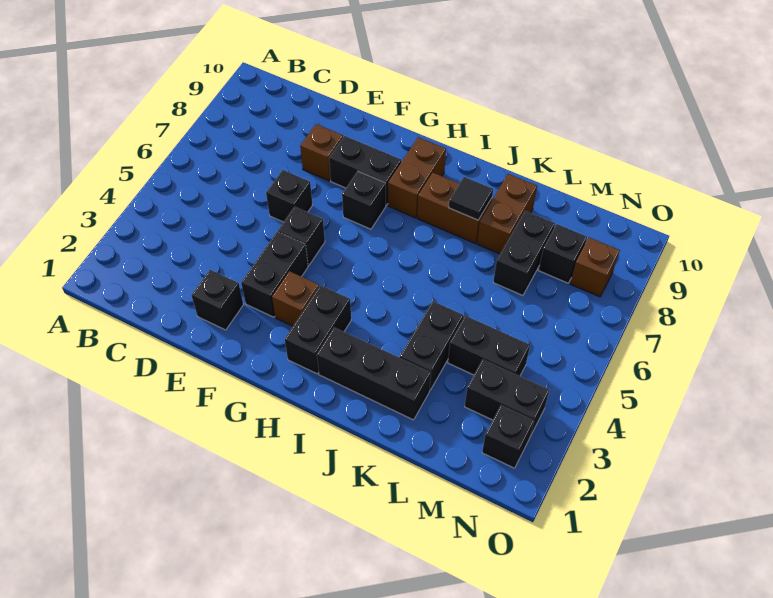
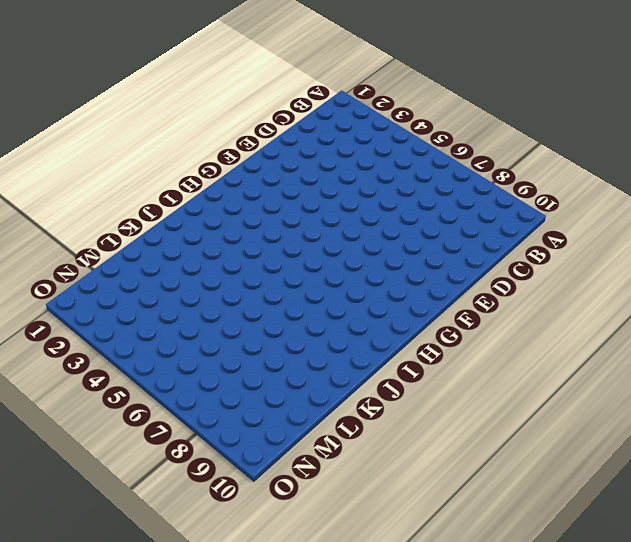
none -> black brick E2 level 1
none -> black brick E6 level 1
none -> brown brick E8 level 1

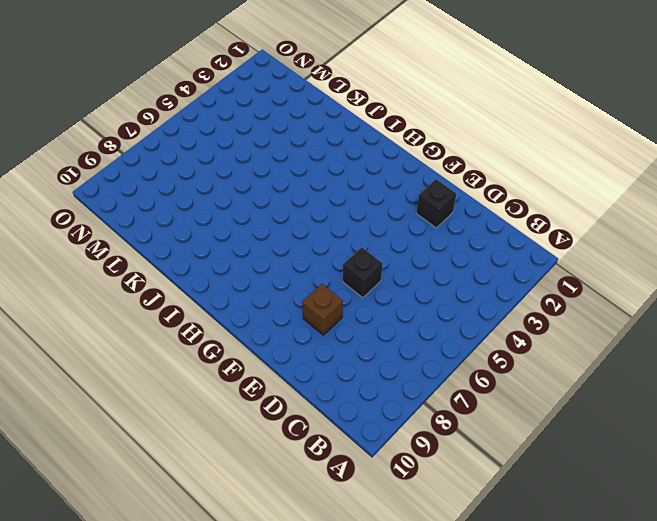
none -> black brick F3:F4 level 1
none -> black brick F5 level 1
none -> black brick F8:G8 level 1

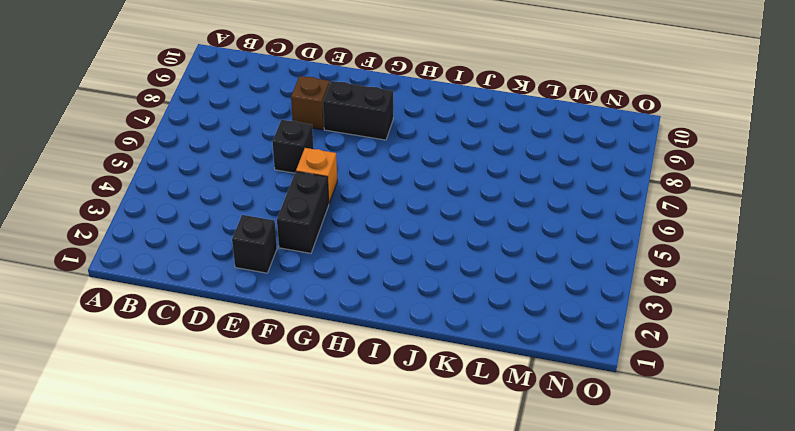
orange brick F5 level 1 -> black brick F5 level 1
none -> brown brick G3 level 1
none -> black brick G7 level 1
none -> black brick H2:H3 level 1

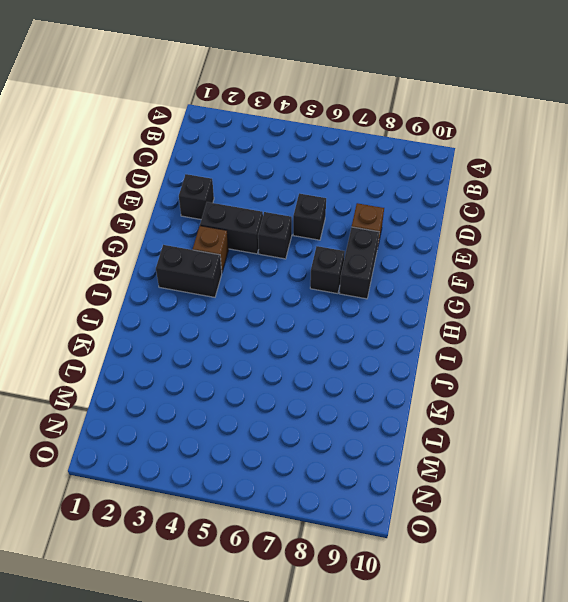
none -> brown brick H8:H9 level 1
none -> black brick I2:K2 level 1
none -> brown brick I8:J8 level 1

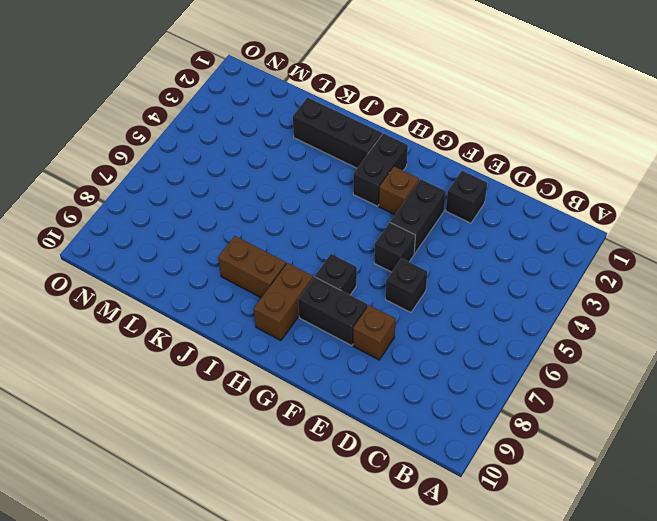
none -> black brick K3:K4 level 1
none -> brown brick K8:K9 level 1
none -> black brick L4:M4 level 1

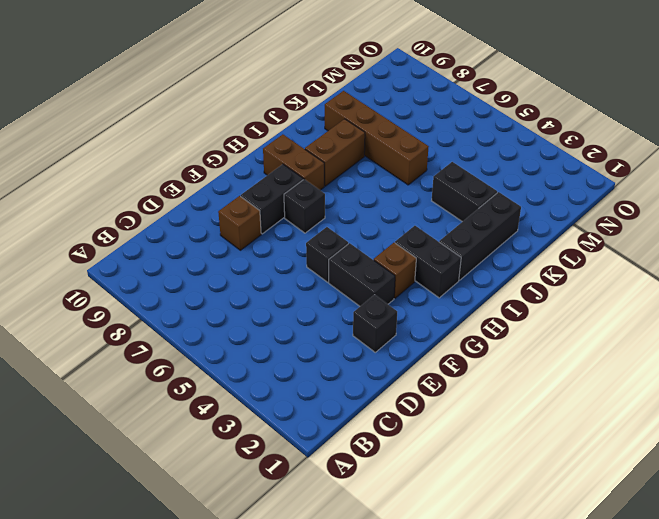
brown brick K6:K9 level 1 -> brown brick K8:K9 level 1
none -> black brick E6 level 1
none -> black brick L4:M4 level 1
none -> black brick L7:L8 level 1

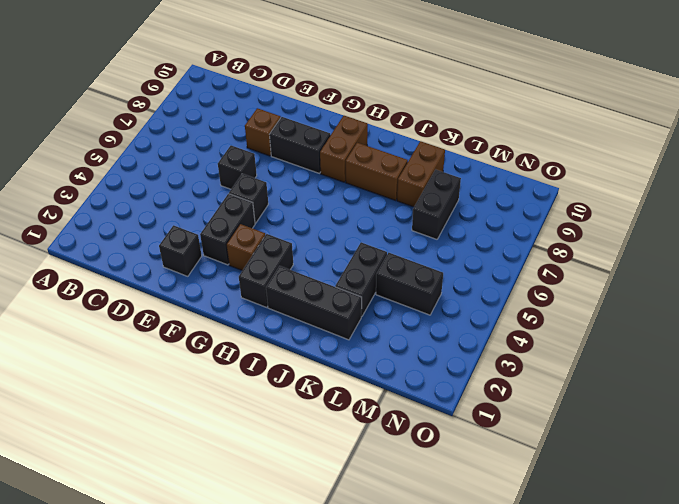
none -> black brick G7 level 1
none -> black brick M3:N3 level 1
none -> black brick M8 level 1

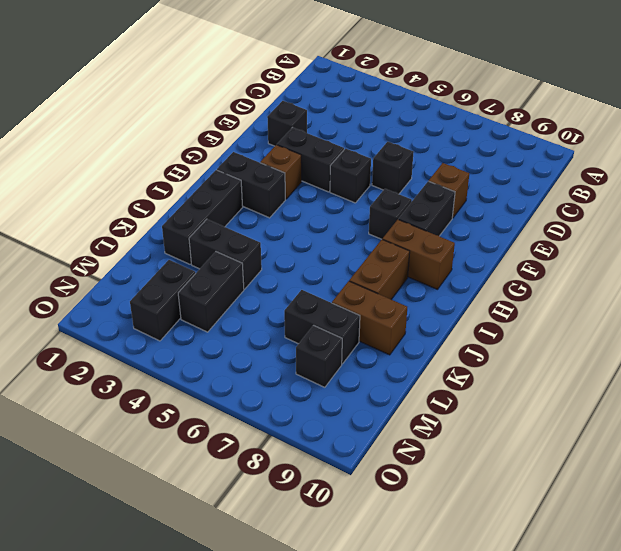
none -> black brick N2 level 1
none -> brown brick N8 level 1
none -> black tile J8 level 2

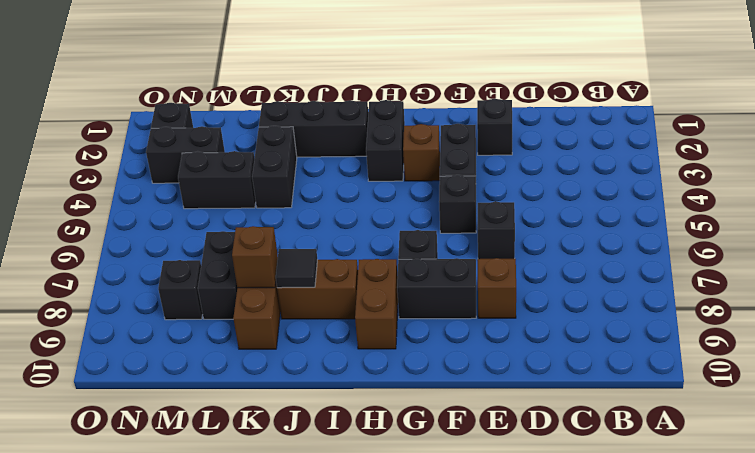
brown brick K8 level 2 -> brown brick N8 level 1

